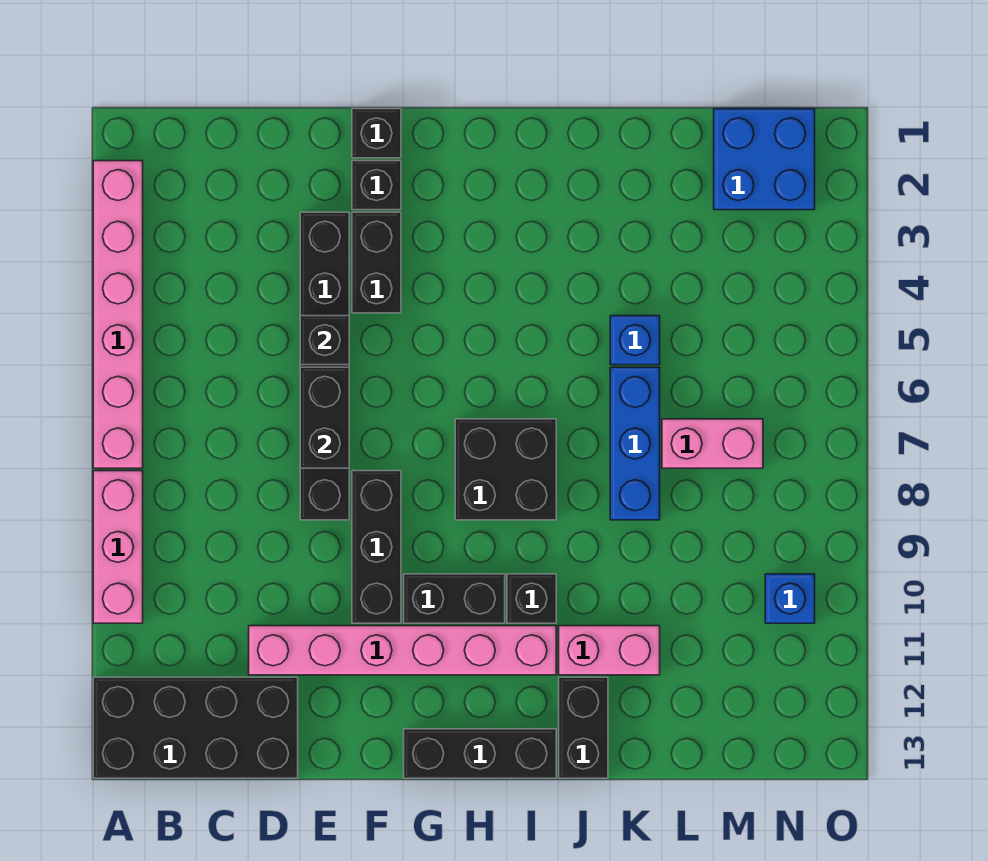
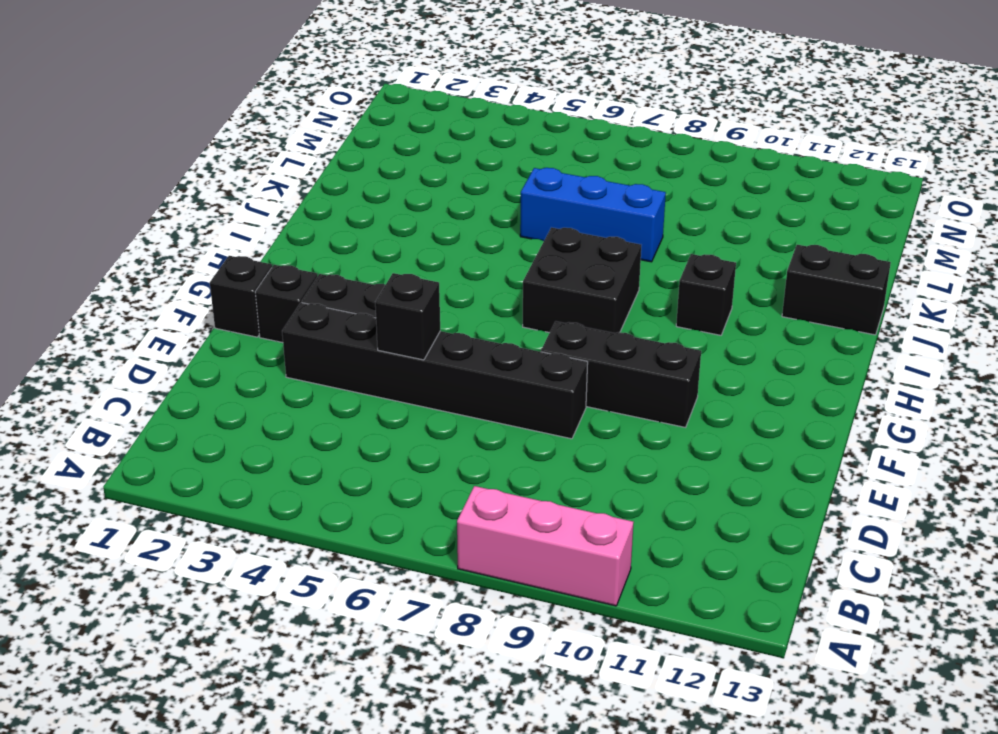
none -> pink brick A2:A7 level 1
none -> black brick A12:D13 level 1
none -> pink brick D11:I11 level 1

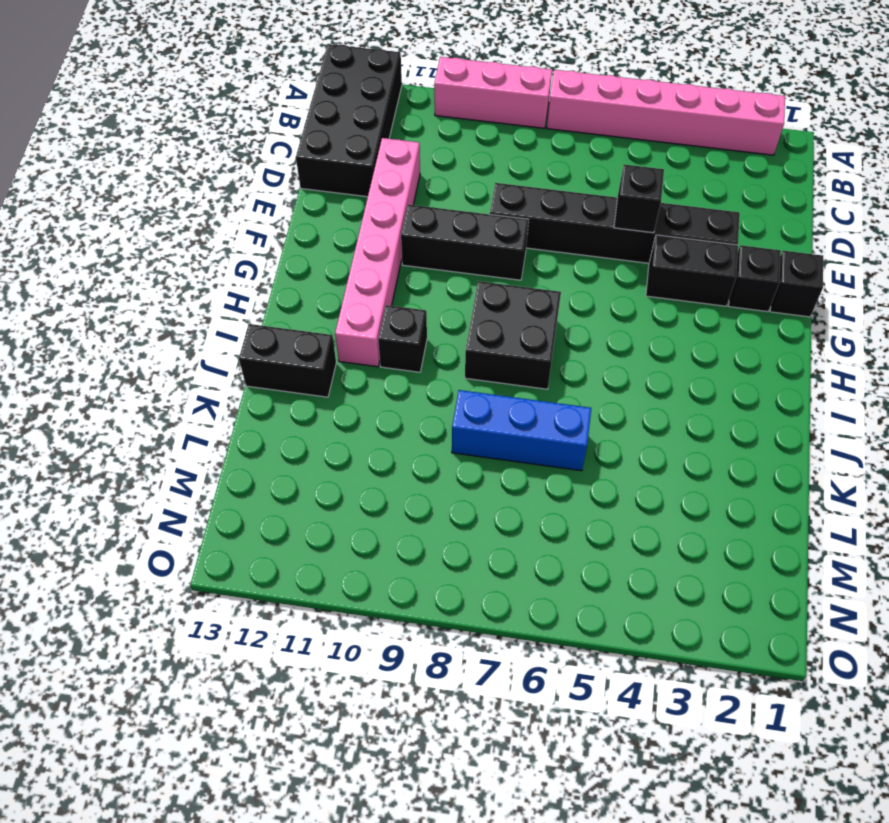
none -> black brick G10:H10 level 1
none -> black brick G13:I13 level 1
none -> pink brick J11:K11 level 1

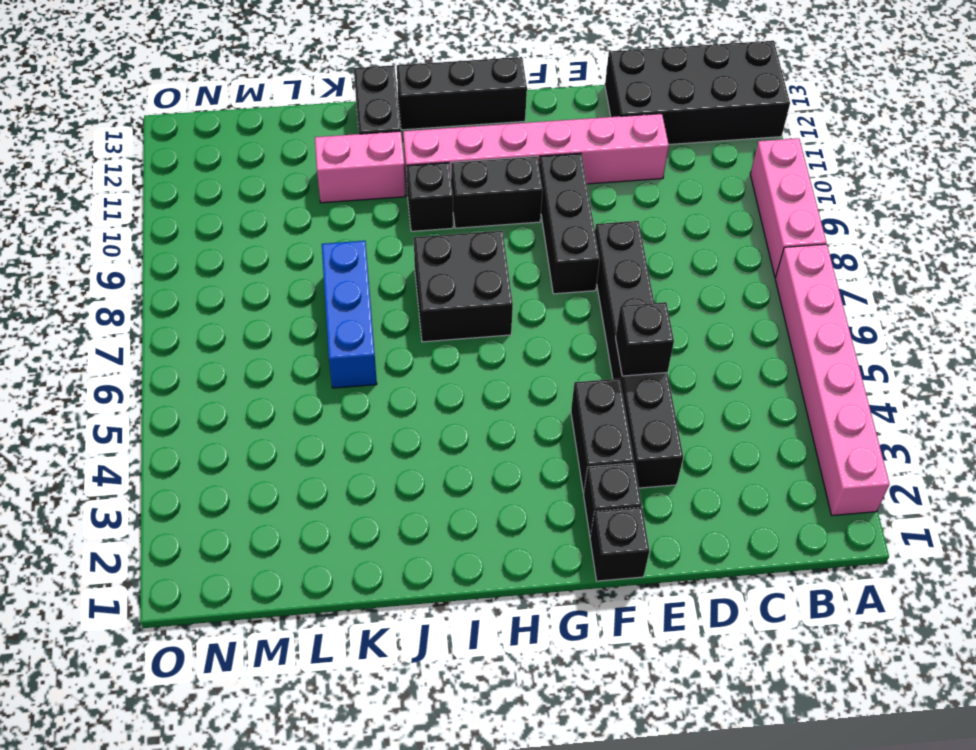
none -> blue brick K5 level 1
none -> pink brick L7:M7 level 1
none -> blue brick M1:N2 level 1

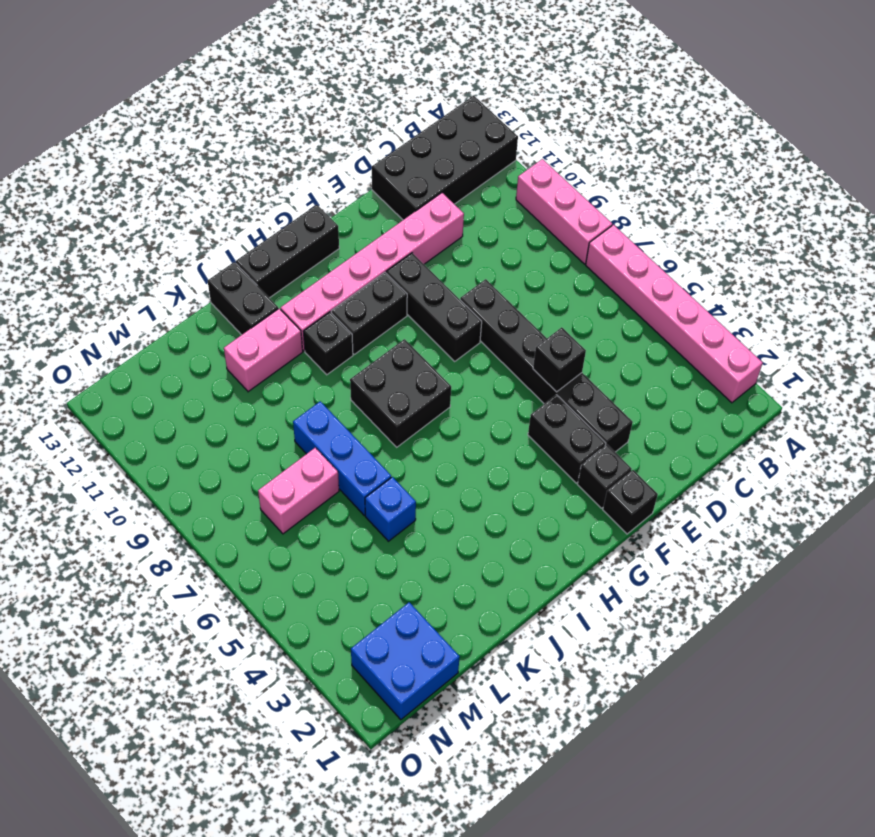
none -> blue brick N10 level 1
none -> black brick E6:E7 level 2

